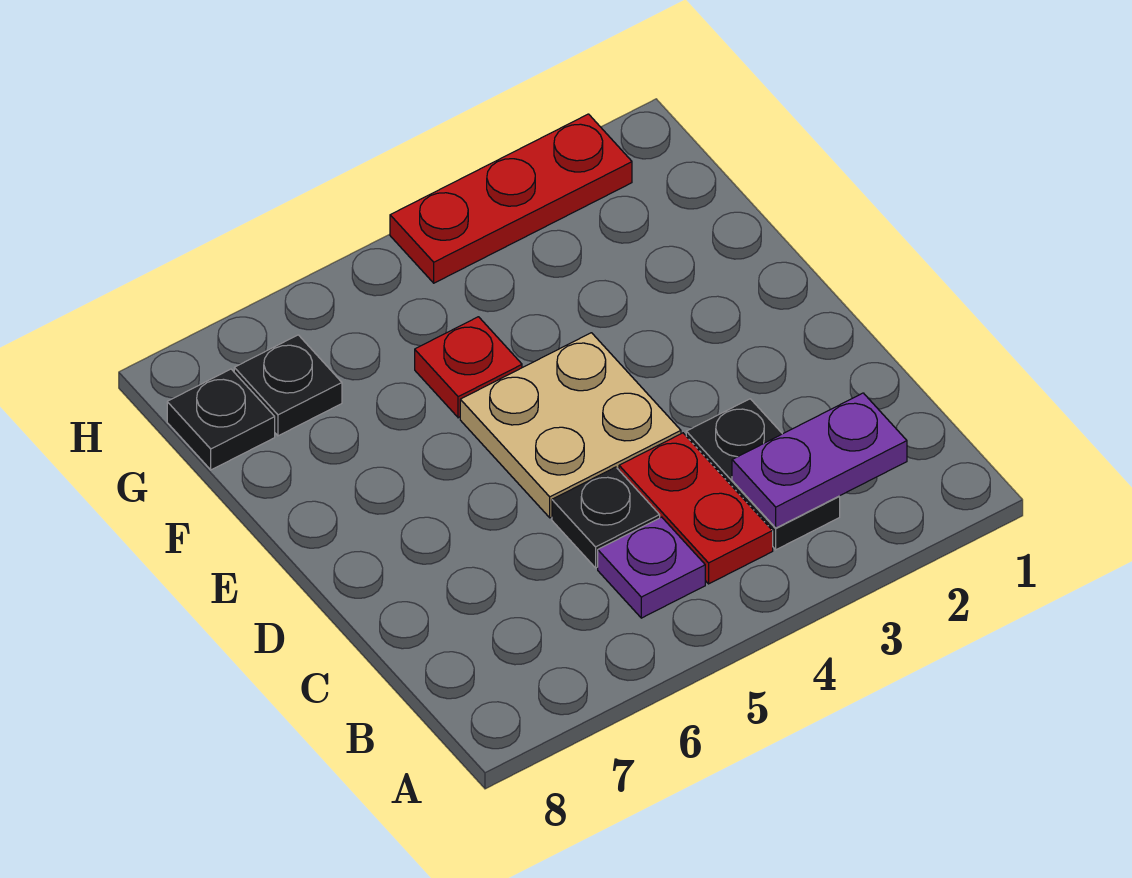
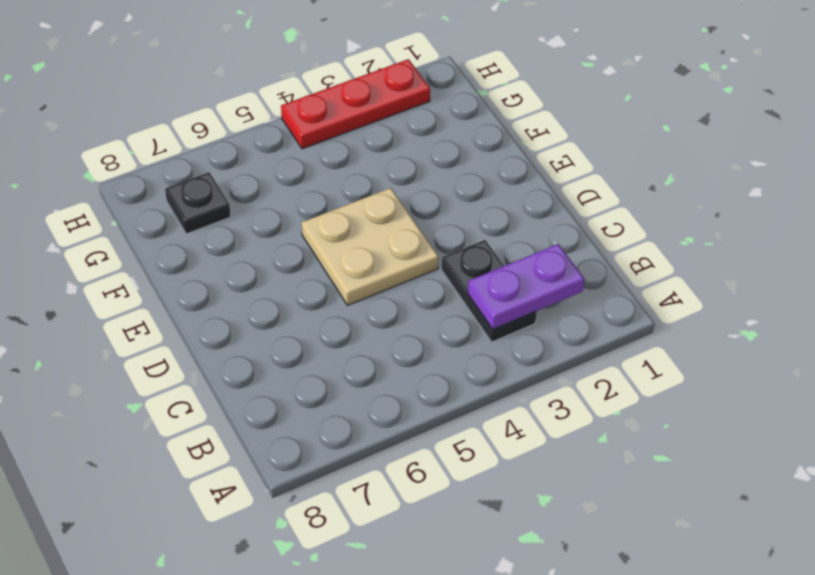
none -> red plate B4:C4 level 1
none -> purple plate B5 level 1

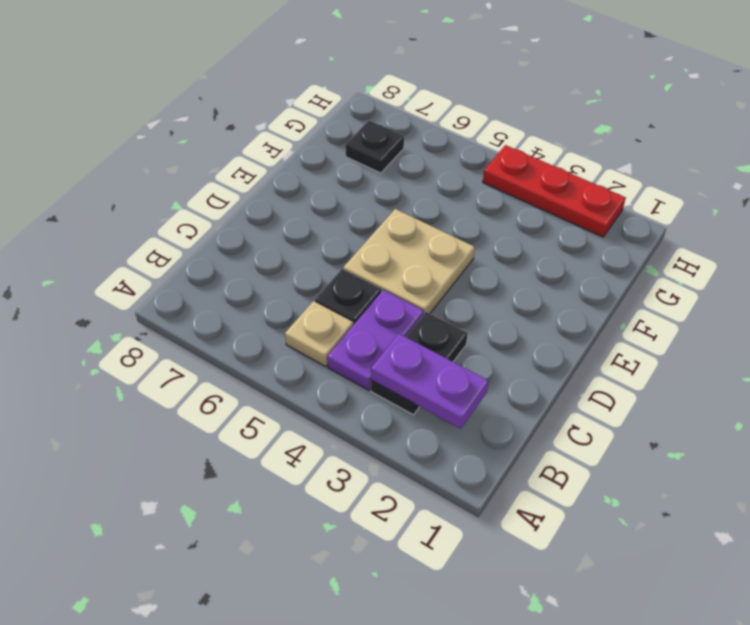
purple plate B4:C4 level 1 -> red plate B4:C4 level 1
tan plate B5 level 1 -> purple plate B5 level 1
none -> red plate F5 level 1
none -> black plate G8 level 1

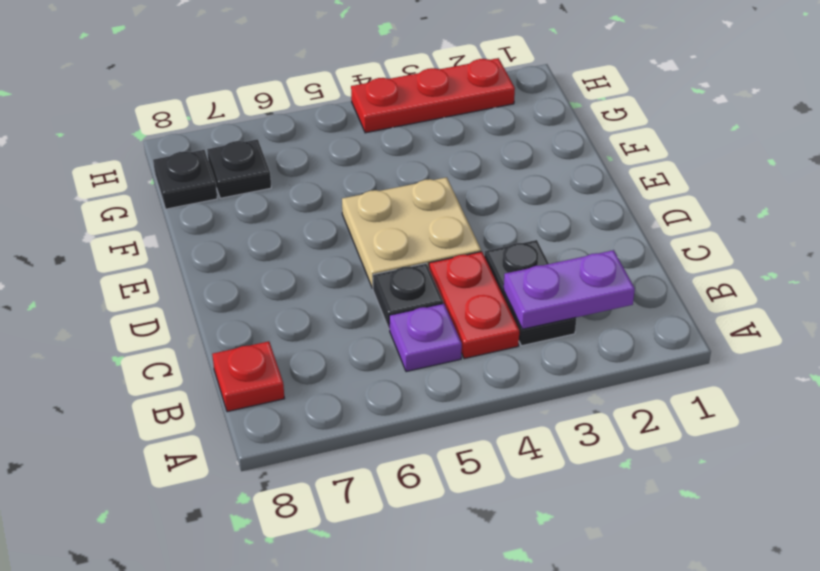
red plate B8 level 1 -> red plate F5 level 1

